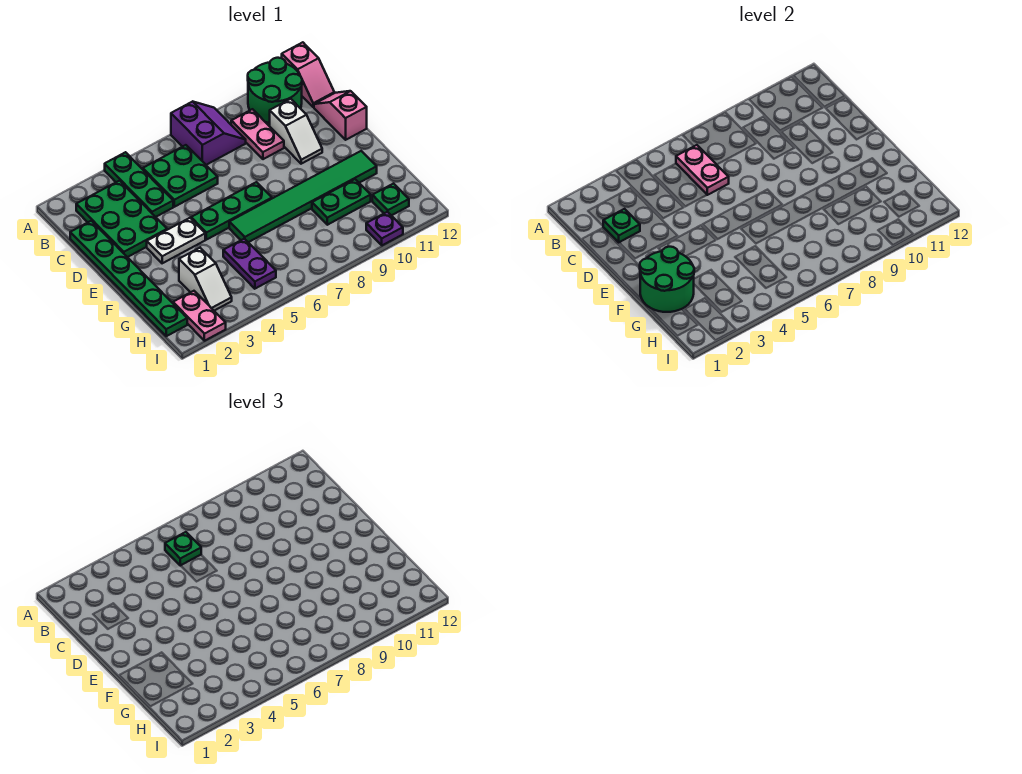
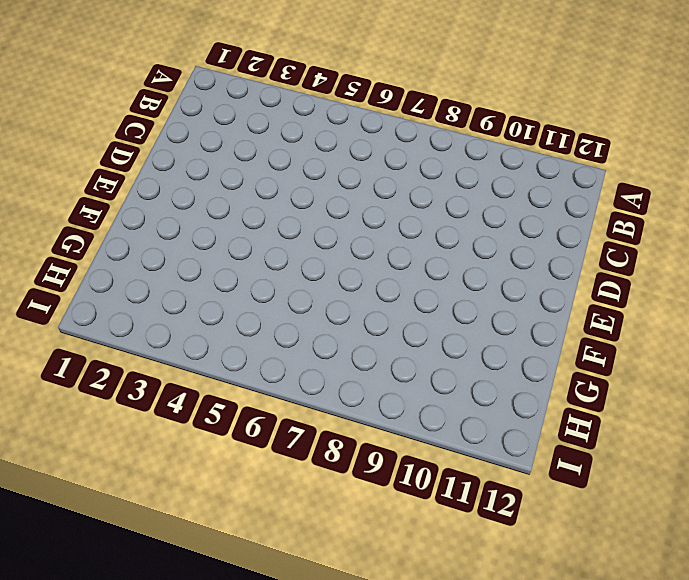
none -> green plate A4:C4 level 1
none -> purple slope A7:B8 level 1 top 7
none -> green round brick A10:B11 level 1

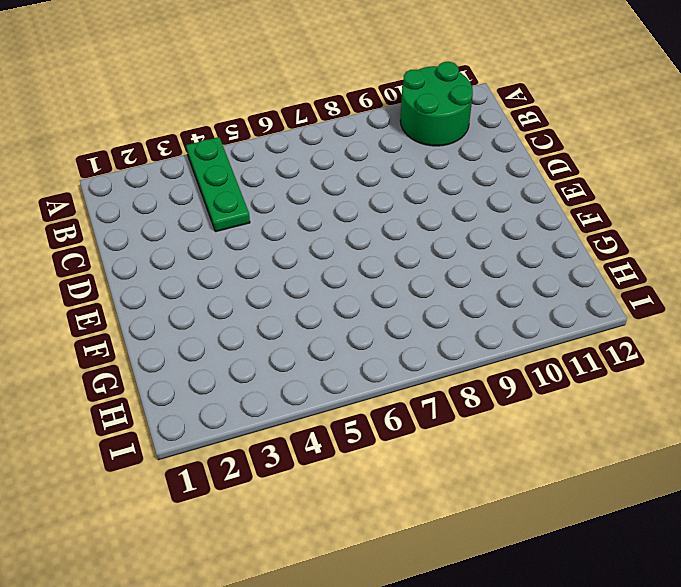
none -> purple slope A7:B8 level 1 top 7
none -> pink slope A12:B12 level 1 top A
none -> green plate B2:D3 level 1

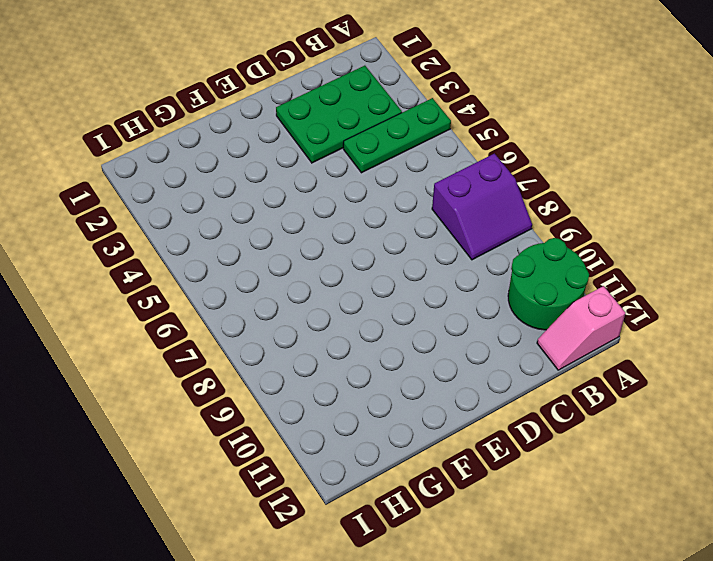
none -> green plate B5:C6 level 1
none -> pink plate B9:C9 level 1
none -> green plate C1:H1 level 1

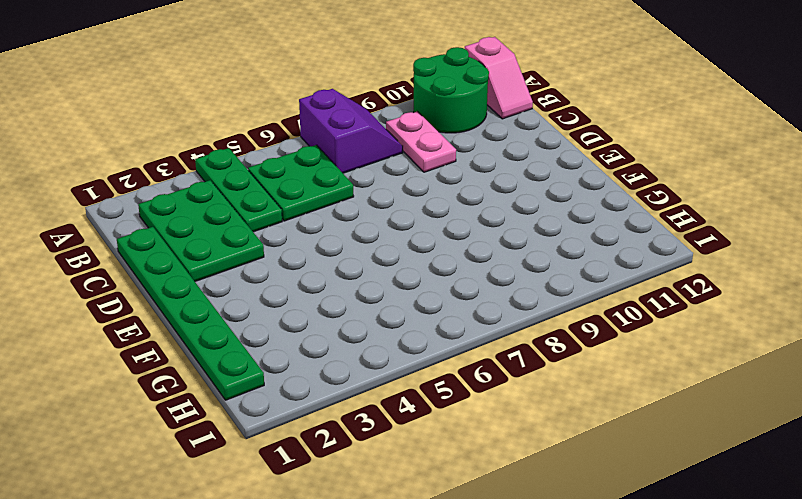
none -> white slope C10:D10 level 1 top C
none -> pink slope C12:D12 level 1 top D
none -> white plate E3:E4 level 1

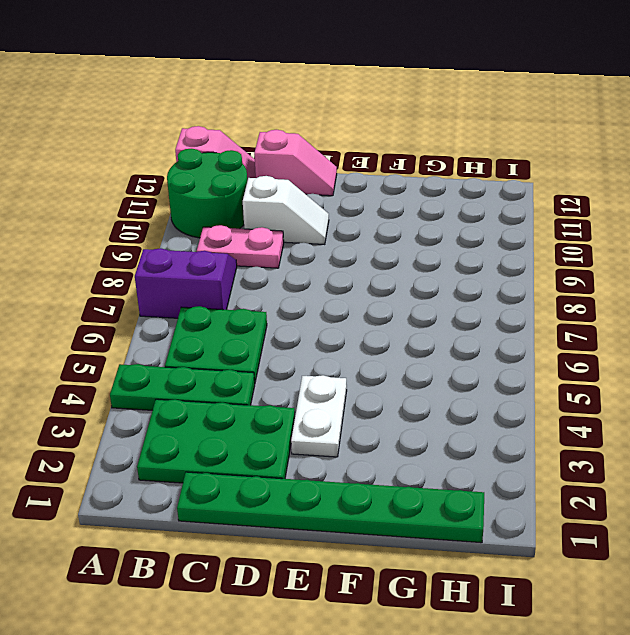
pink slope C12:D12 level 1 top C -> pink slope C12:D12 level 1 top D
none -> green plate E5:E7 level 1
none -> green tile F6:F11 level 1
none -> white slope G3:H3 level 1 top G

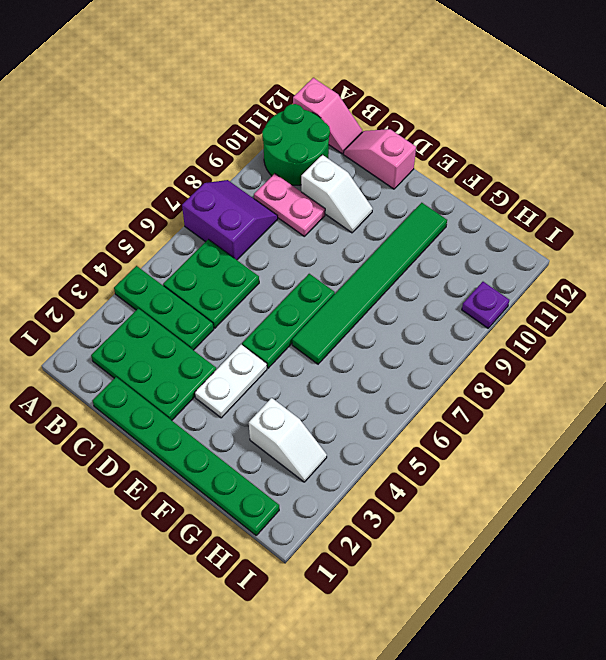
none -> purple plate G5:H5 level 1
none -> green plate G9:G10 level 1
none -> pink plate H2:I2 level 1

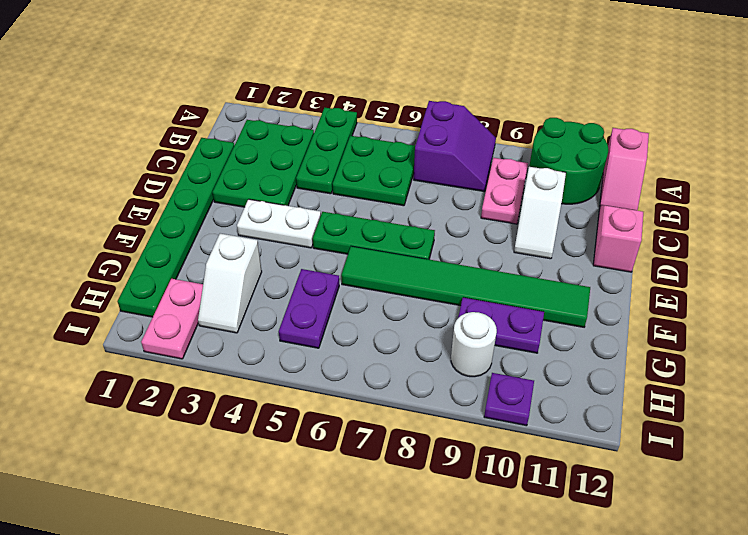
purple plate G9:G10 level 1 -> green plate G9:G10 level 1
white round brick H9 level 1 -> none
none -> green plate H11 level 1
none -> pink plate B6:C6 level 2
none -> green plate C2 level 2

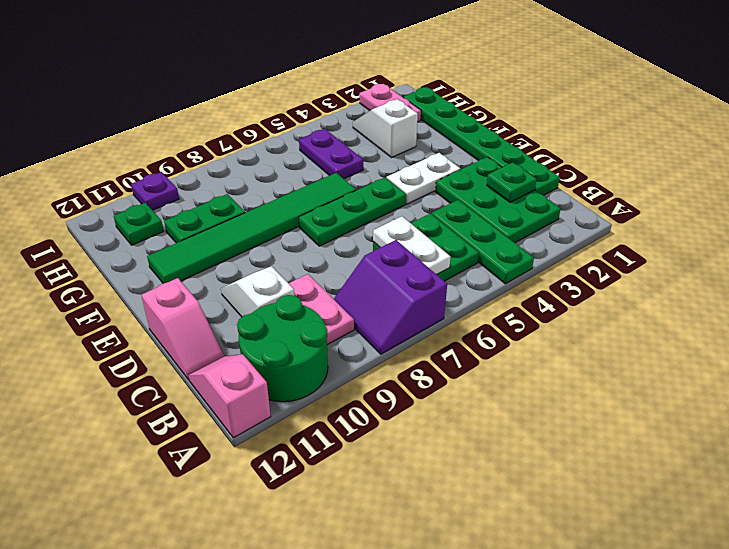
white plate B6:C6 level 2 -> pink plate B6:C6 level 2
none -> green round brick F1:G2 level 2
none -> green plate B6 level 3

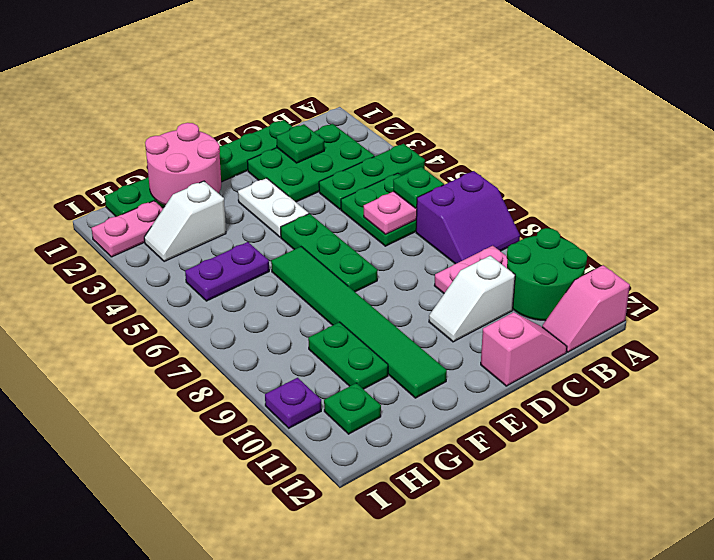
pink round brick F1:G2 level 2 -> green round brick F1:G2 level 2

